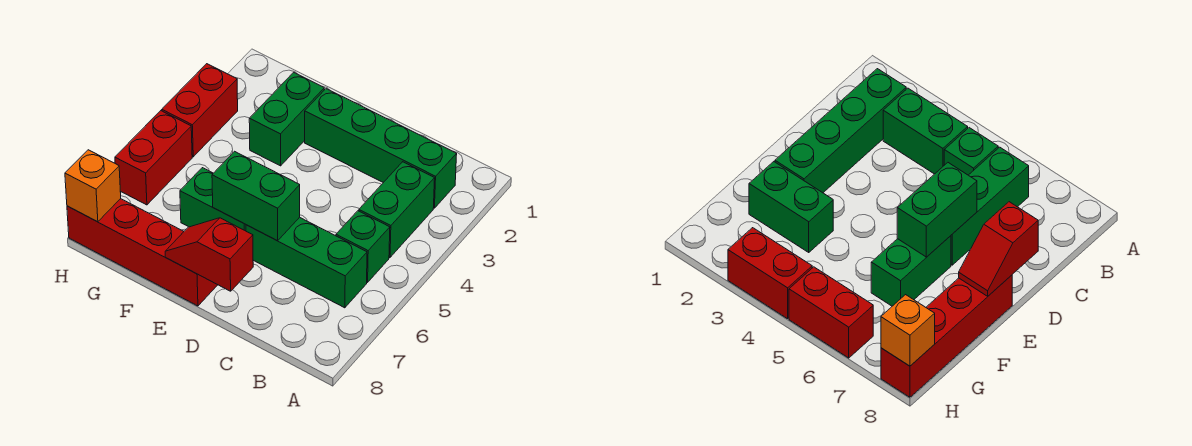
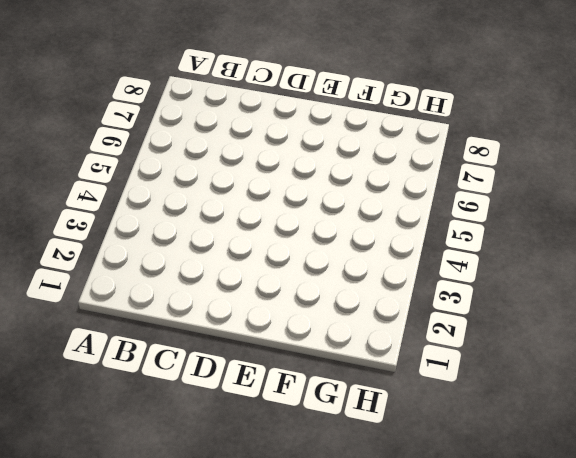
none -> green brick B2:E2 level 1
none -> green brick B3:B4 level 1
none -> green brick B5 level 1

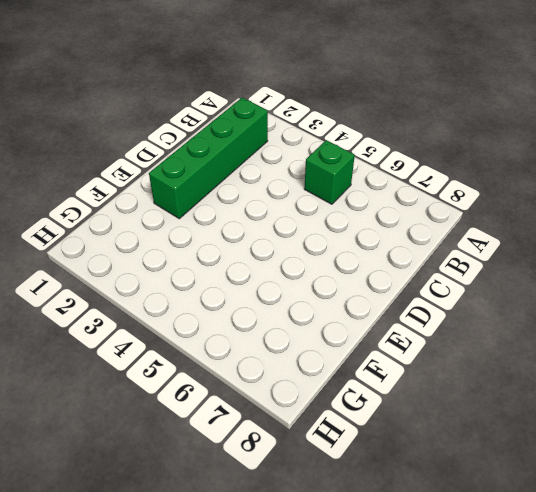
none -> green brick B3:B4 level 1
none -> green brick B6:D6 level 1
none -> green brick E6:F6 level 1

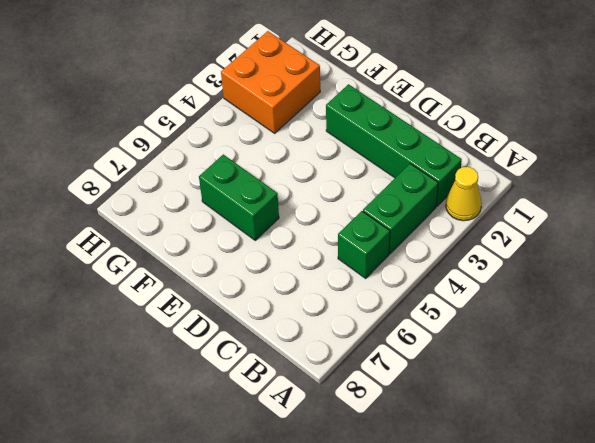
yellow cone A2 level 1 -> none
orange brick G2:H3 level 1 -> red brick H3:H4 level 1
none -> green brick B6:D6 level 1
none -> red brick E8:H8 level 1
none -> green brick F2:F3 level 1

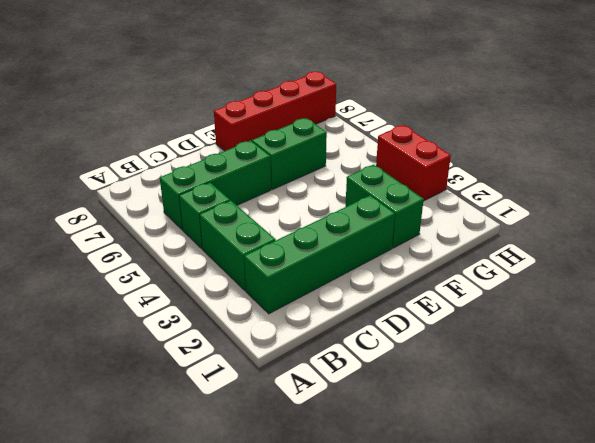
none -> red brick H5:H6 level 1
none -> green brick D6:E6 level 2
none -> red slope D8:E8 level 2 top D

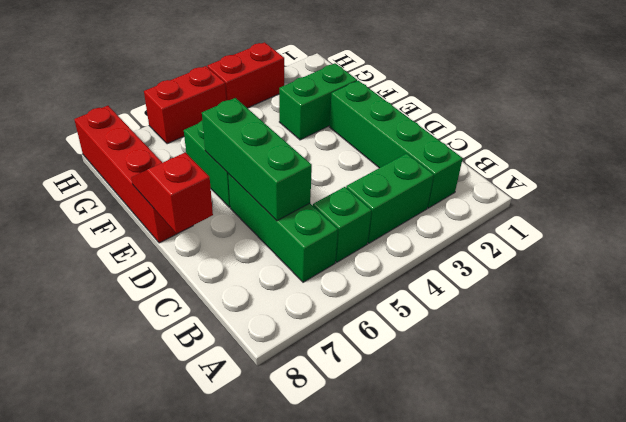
green brick C6:E6 level 2 -> green brick D6:E6 level 2
none -> orange brick H8 level 2

